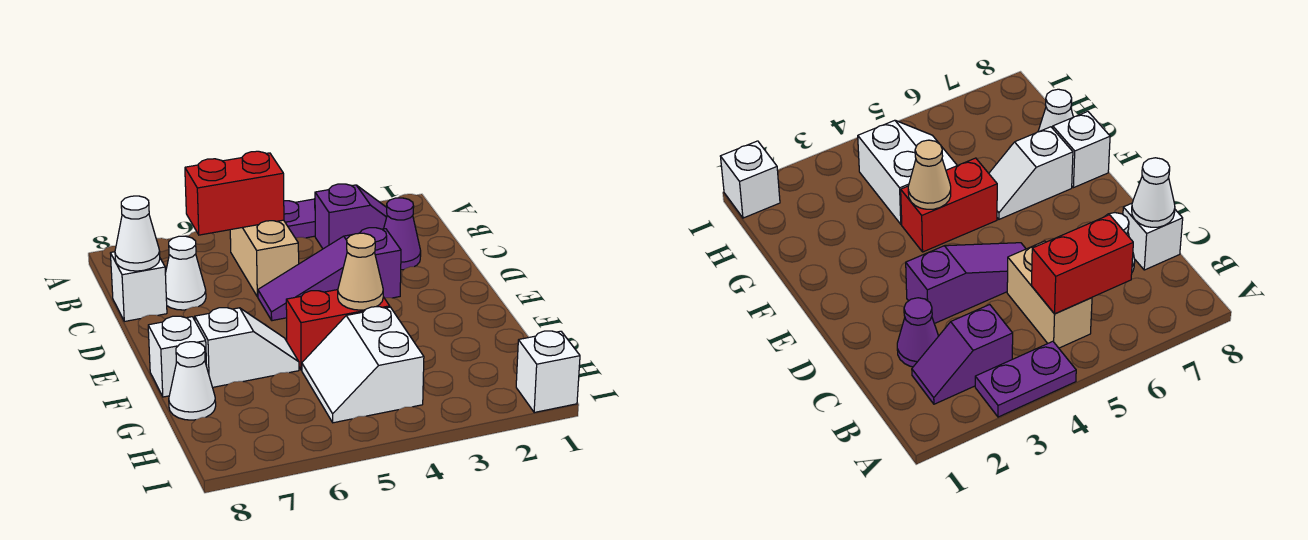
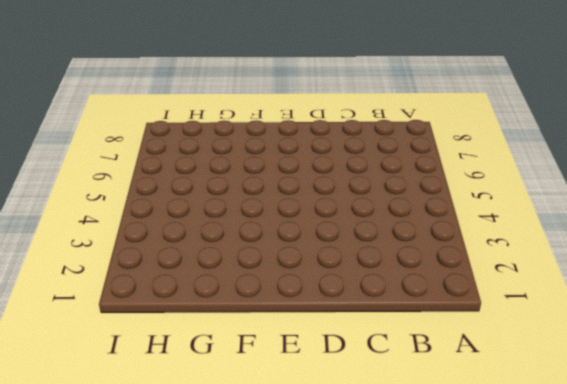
none -> purple plate A3:A4 level 1
none -> purple slope B2:B3 level 1 top 3
none -> tan brick B5:C5 level 1

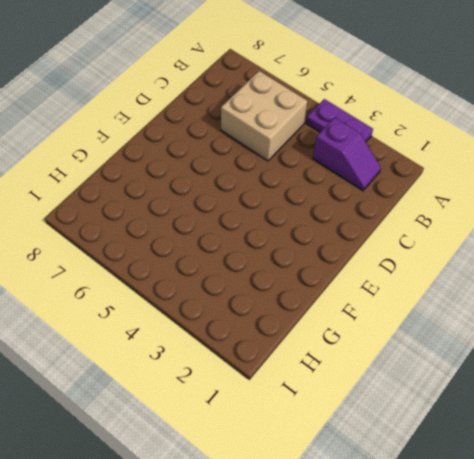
tan brick B5:C6 level 1 -> tan brick B5:C5 level 1
none -> purple cone C2 level 1
none -> white cone C7 level 1
none -> white brick C8 level 1

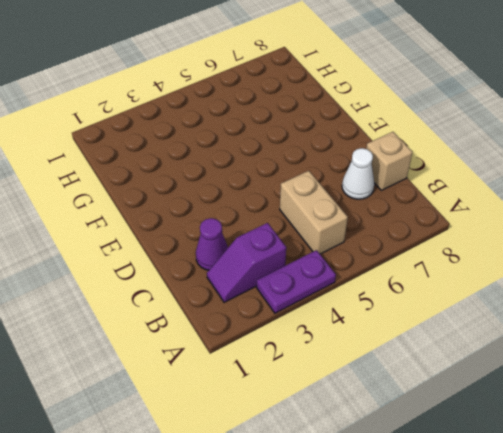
tan brick C8 level 1 -> white brick C8 level 1
none -> purple slope D3:D5 level 1 top 3
none -> red brick F4:F5 level 1
none -> white slope F6:F7 level 1 top 7

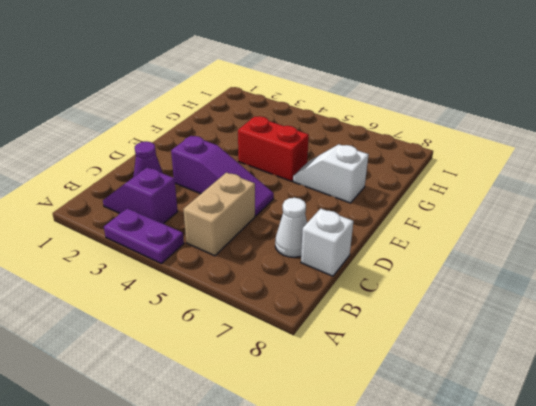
none -> white brick F8 level 1
none -> white slope G4:H5 level 1 top 4
none -> white cone G8 level 1

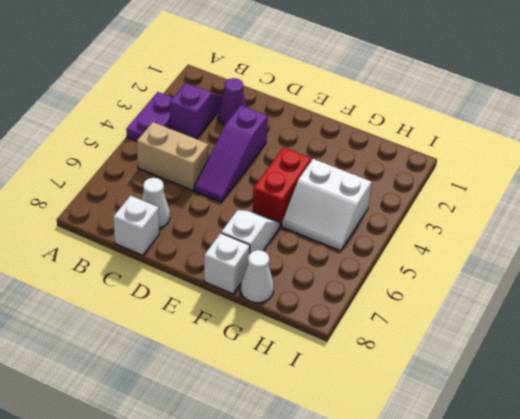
none -> white brick I1 level 1
none -> red brick B5:B6 level 2
none -> white cone C8 level 2

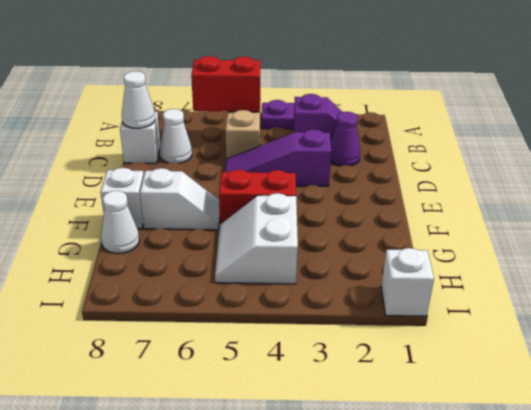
none -> tan cone F4 level 2

